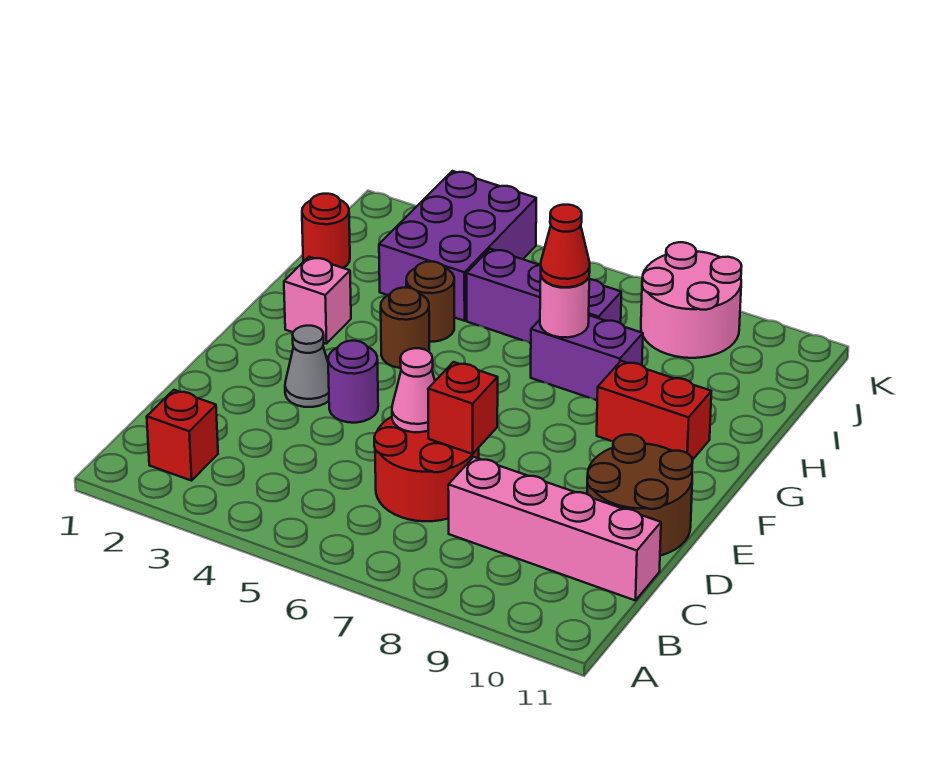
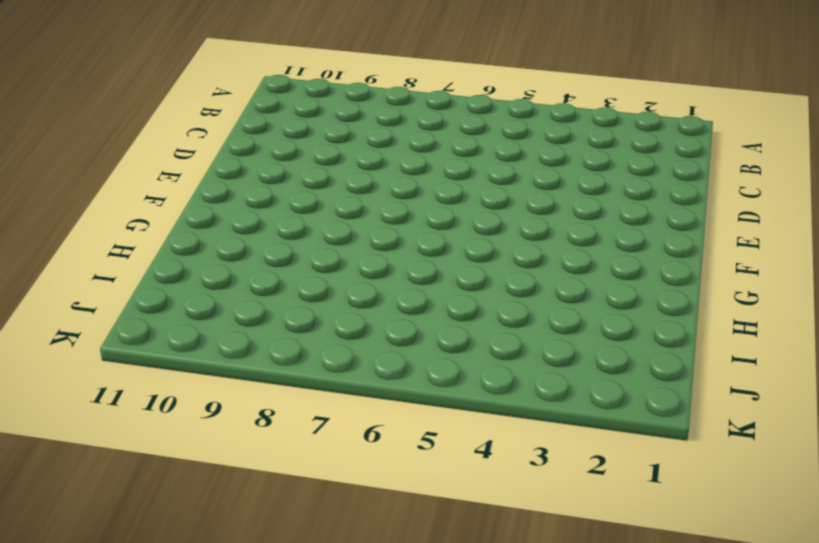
none -> red brick B2 level 1
none -> red round brick C6:D7 level 1
none -> pink brick C8:C11 level 1

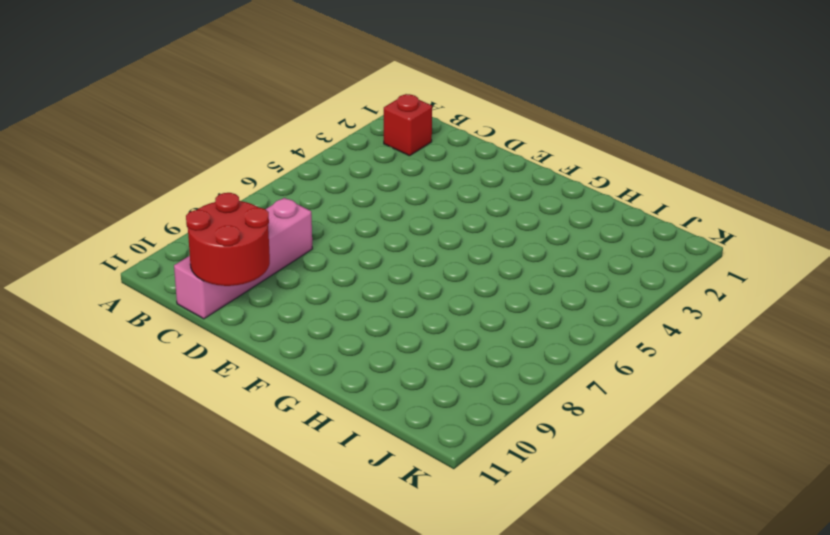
red round brick C10:D11 level 2 -> red round brick C6:D7 level 1
none -> brown round brick D10:E11 level 1
none -> grey cone E3 level 1
none -> purple round brick E4 level 1

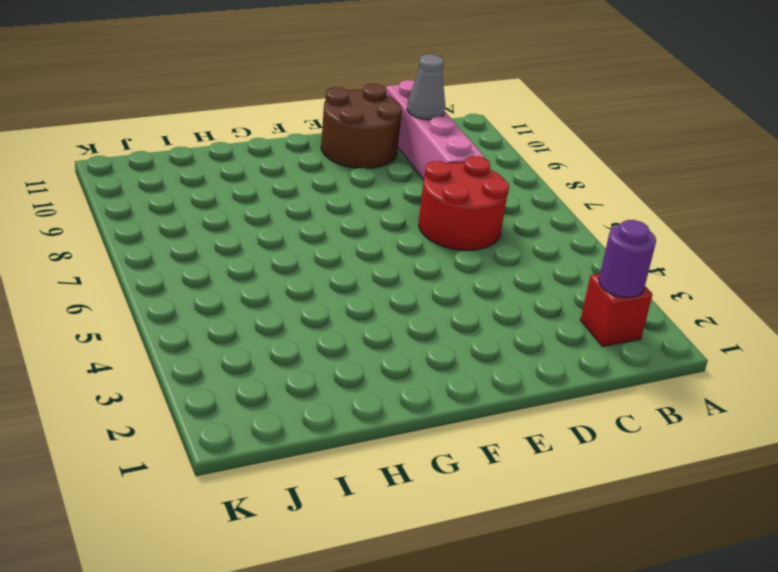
purple round brick B2 level 2 -> purple round brick E4 level 1
grey cone C10 level 2 -> grey cone E3 level 1
none -> pink brick G2 level 1
none -> brown round brick G4 level 1
none -> red brick G9:G10 level 1

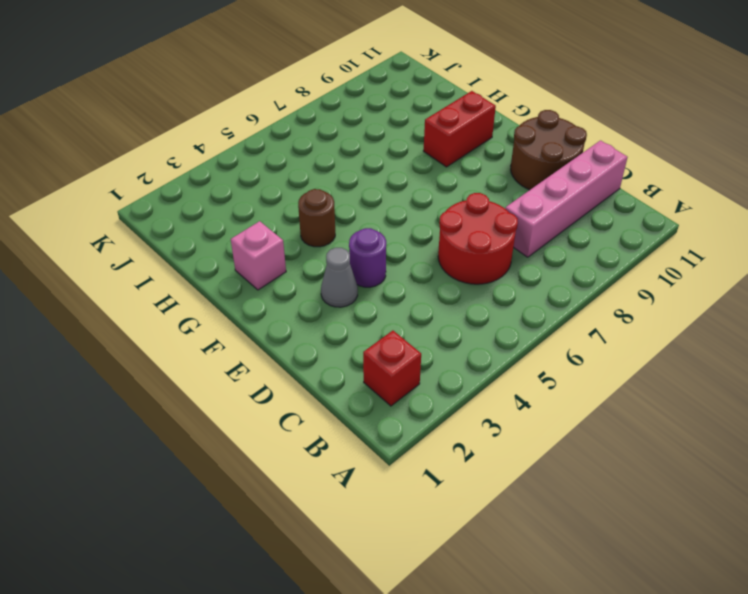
none -> brown round brick H4 level 1
none -> purple brick H7:H8 level 1
none -> red round brick I1 level 1

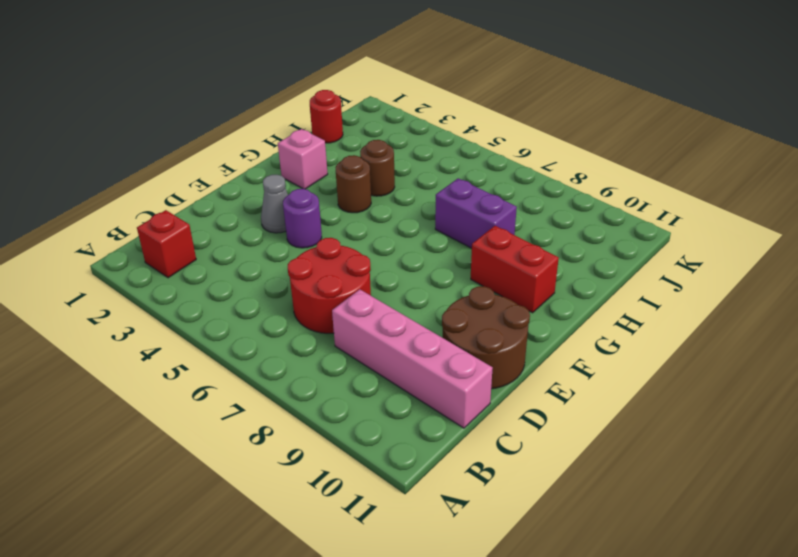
none -> purple brick I3:K4 level 1
none -> purple brick I5:I7 level 1
none -> pink round brick J8:K9 level 1

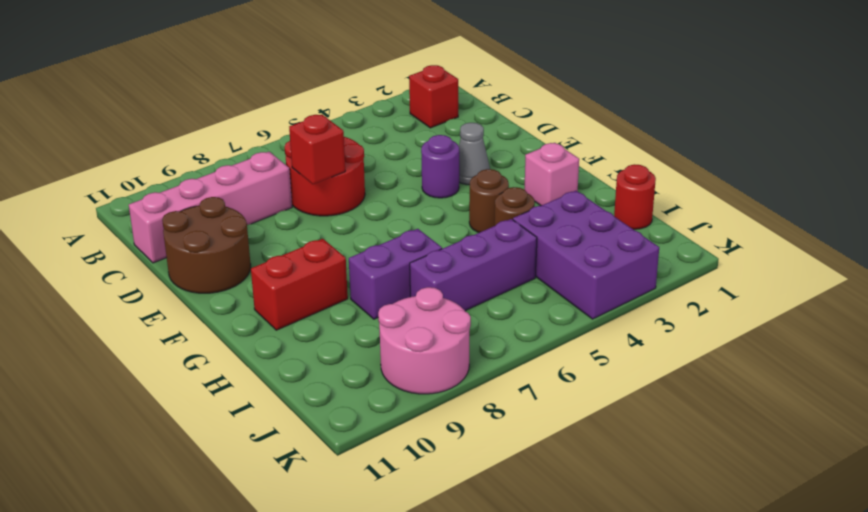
none -> pink cone D6 level 2
none -> pink round brick H7 level 2
none -> red cone H7 level 3

